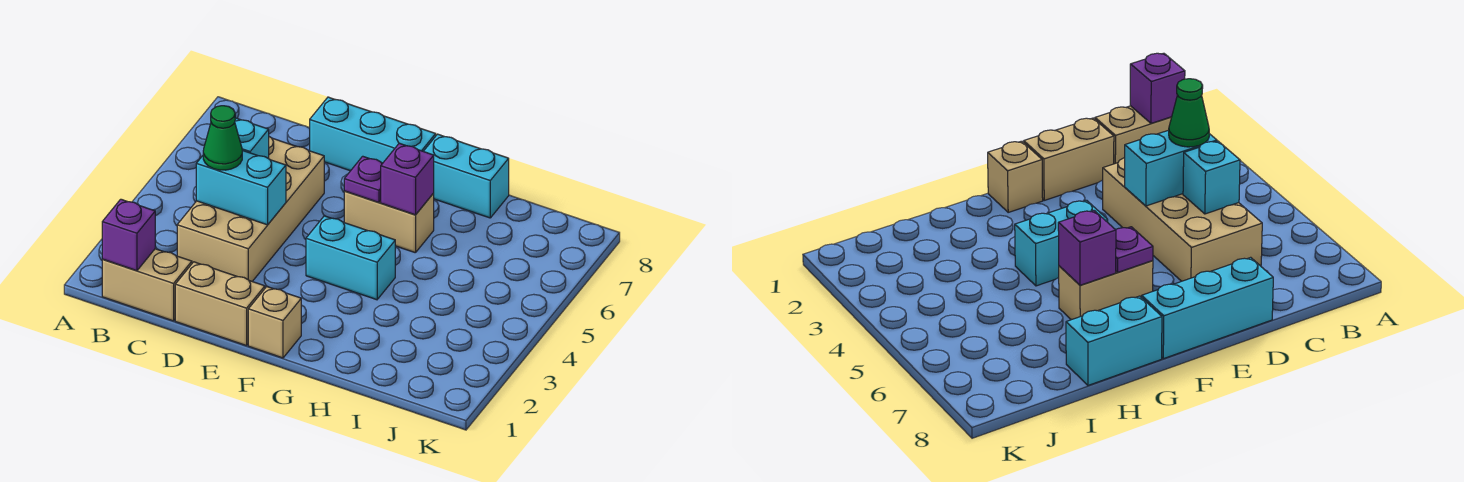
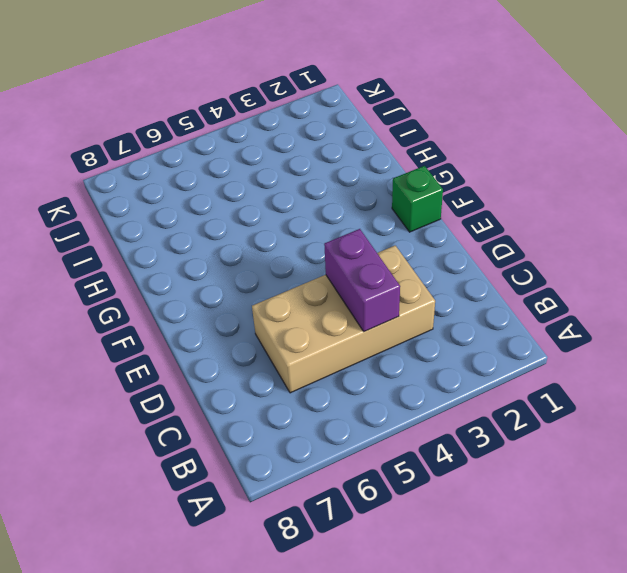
purple brick C4:D4 level 2 -> cyan brick C4:D4 level 2
green brick F1 level 1 -> tan brick F1 level 1
none -> tan brick B1:C1 level 1
none -> tan brick D1:E1 level 1
none -> cyan brick D8:F8 level 1

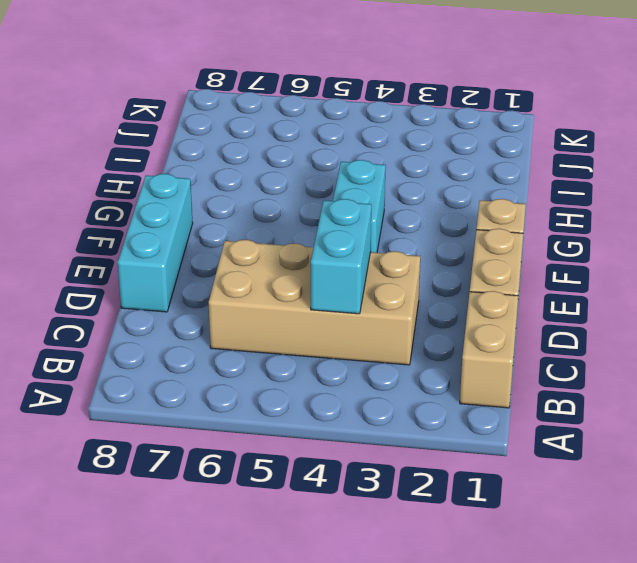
none -> tan brick F6:G6 level 1
none -> cyan brick G8:H8 level 1
none -> purple brick B1 level 2

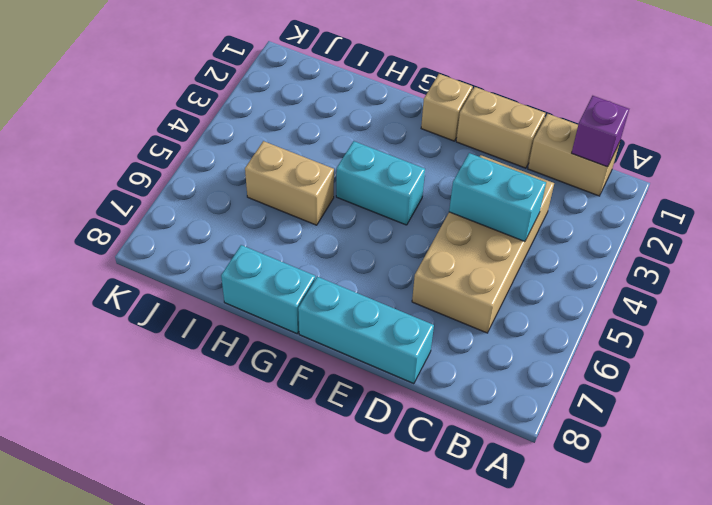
tan brick H5:I5 level 1 -> tan brick F6:G6 level 1
none -> cyan brick C5 level 2
none -> purple plate F6 level 2
none -> purple brick G6 level 2

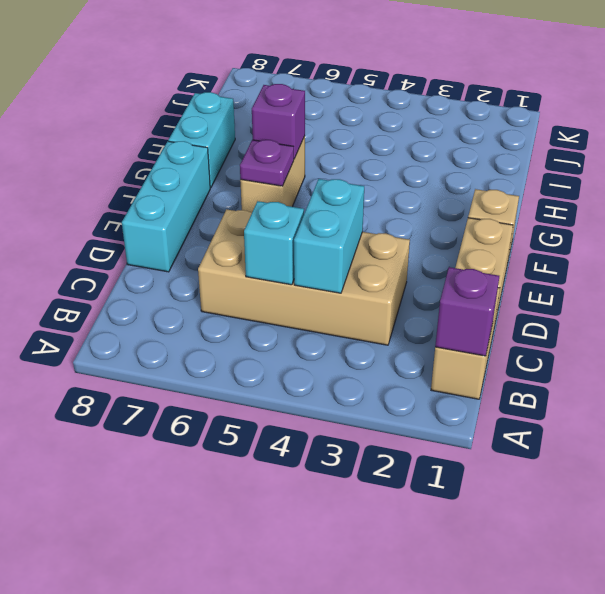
none -> cyan brick F4:G4 level 1
none -> green cone C4 level 3

